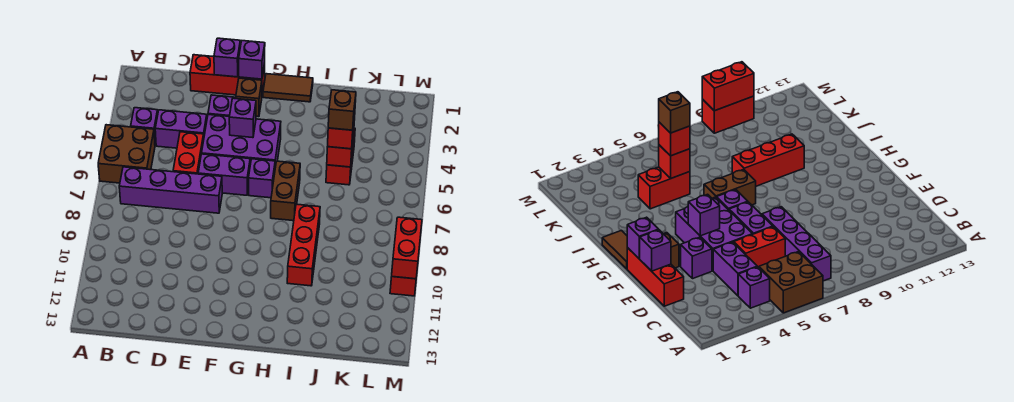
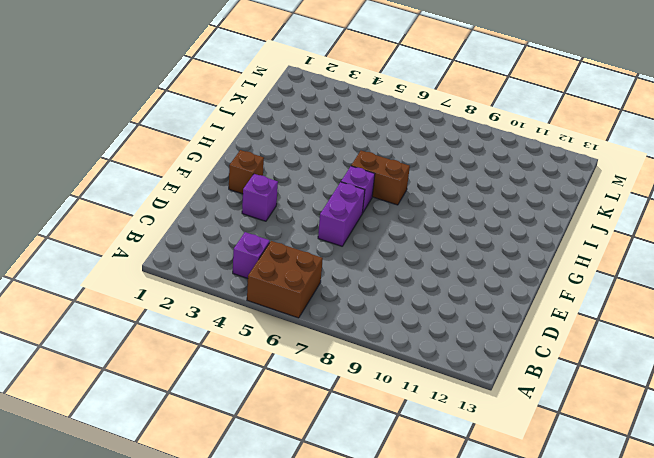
none -> purple brick B7:E7 level 1
none -> purple brick C4:D4 level 1
none -> red brick D1:F1 level 1

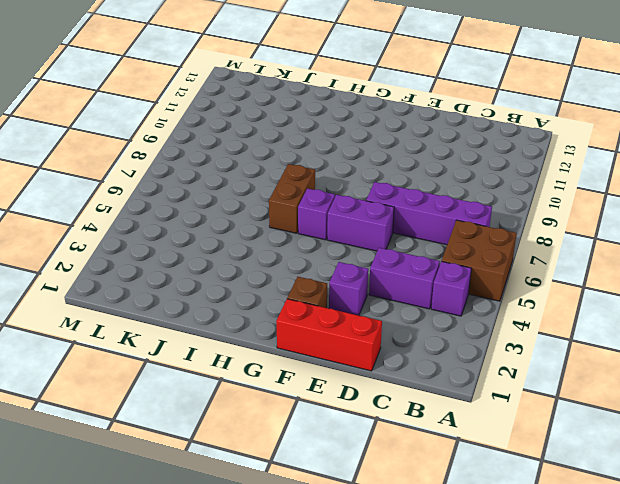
none -> red brick D5:D6 level 1
none -> purple brick E4:G5 level 1
none -> brown tile G1:H1 level 1

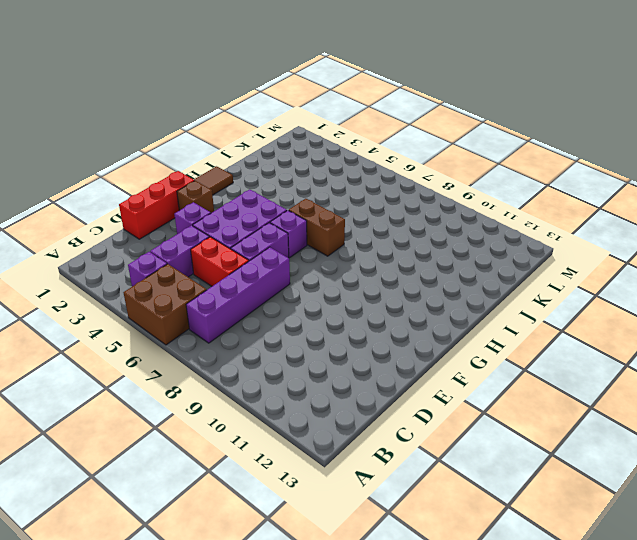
none -> red brick I8:I10 level 1
none -> red brick J4:J5 level 1
none -> red brick M9:M10 level 1

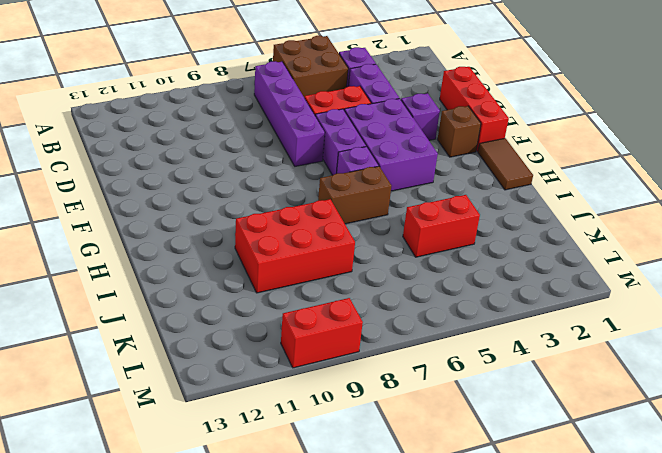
red brick I8:J10 level 1 -> red brick I8:I10 level 1
none -> purple brick E1 level 2
none -> purple brick F1 level 2
none -> purple brick F4 level 2

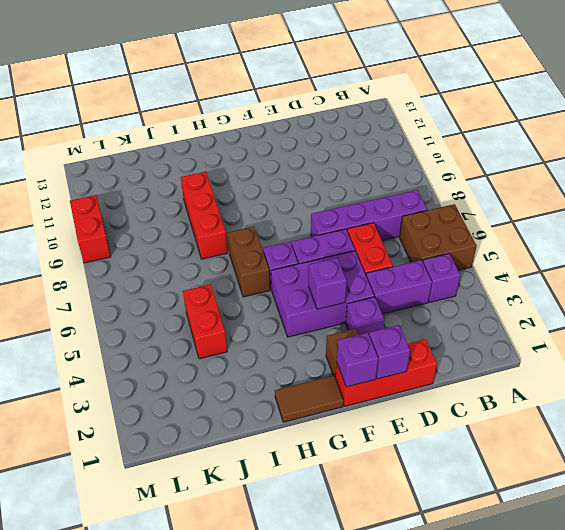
none -> red brick J5 level 2
none -> red brick M9:M10 level 2
none -> red brick J5 level 3

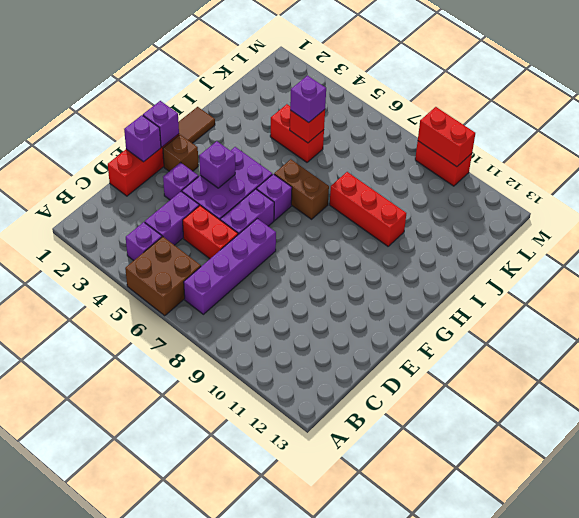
purple brick J5 level 3 -> red brick J5 level 3
none -> brown brick J5 level 4

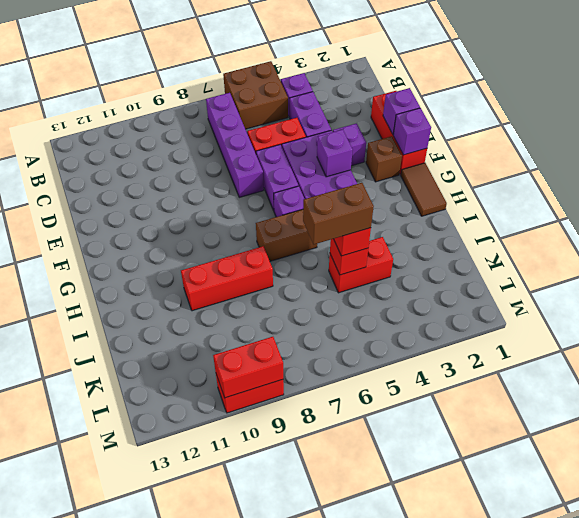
brown brick J5:J6 level 4 -> brown brick J5 level 4

